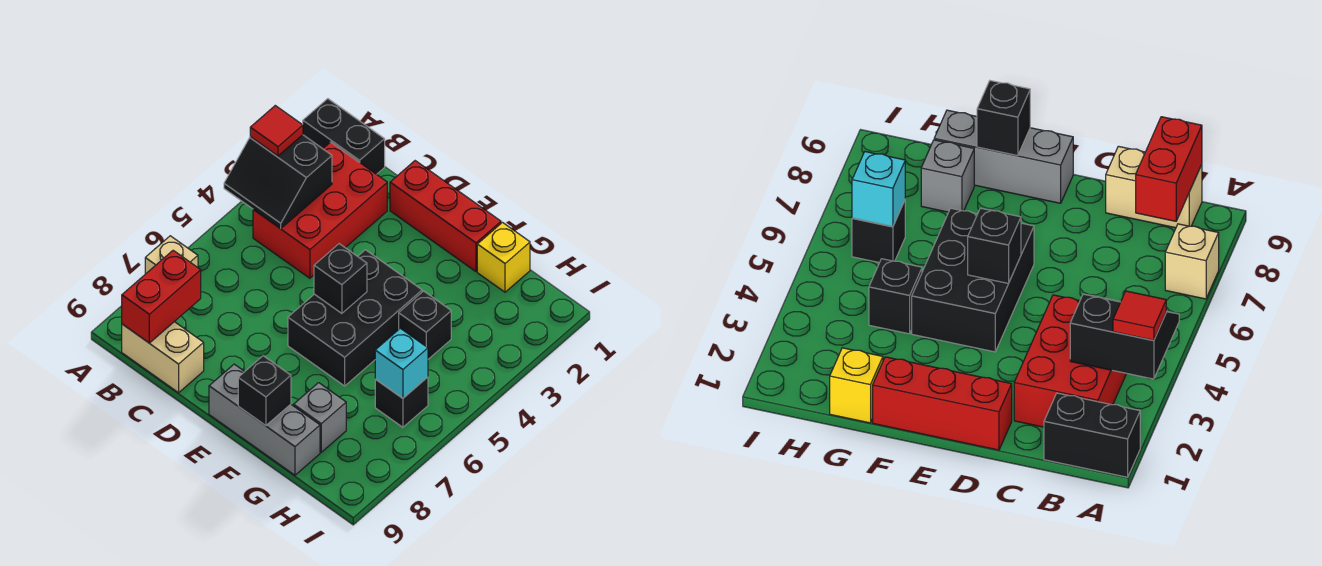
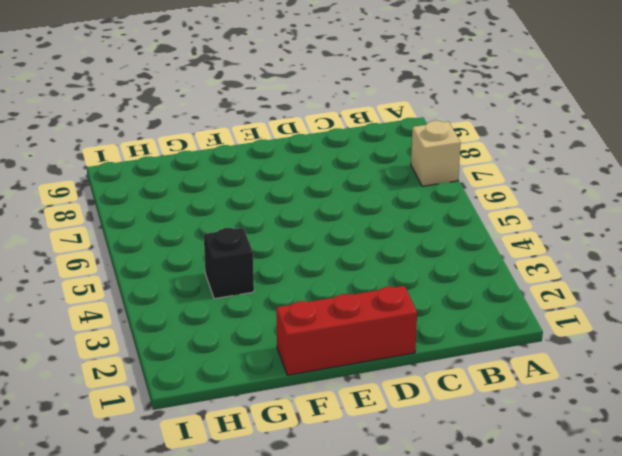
none -> black brick A1:B1 level 1
none -> red brick B2:C4 level 1
none -> tan brick B9:C9 level 1

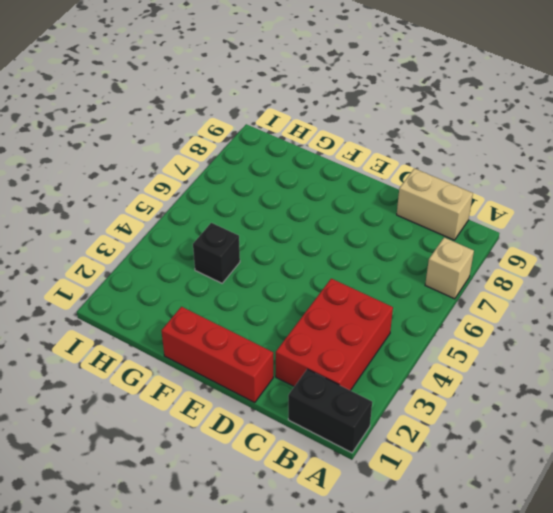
none -> black brick E4:F6 level 1
none -> grey brick E9:G9 level 1
none -> yellow brick G1 level 1

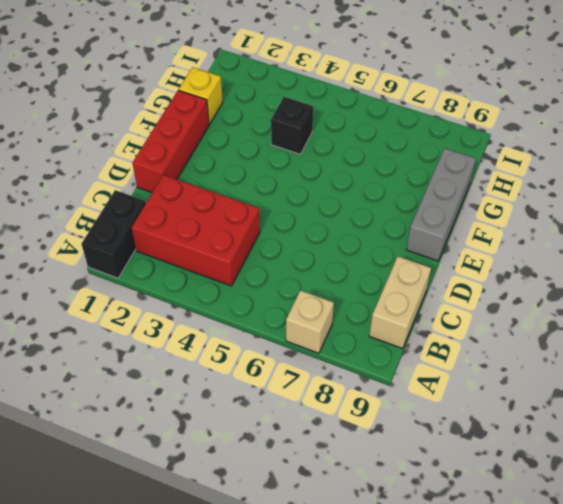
none -> black brick E4:F6 level 1
none -> grey brick G8 level 1
none -> black brick H6 level 1

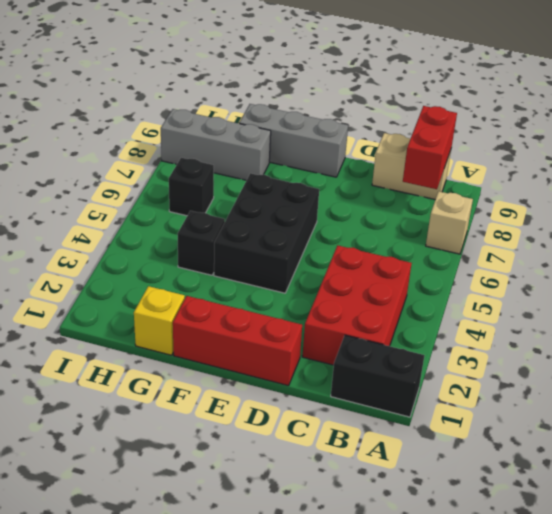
grey brick G8:I8 level 1 -> grey brick G8 level 1
none -> black slope A3:B4 level 2 top 3
none -> black brick E5 level 2
none -> black brick F9 level 2

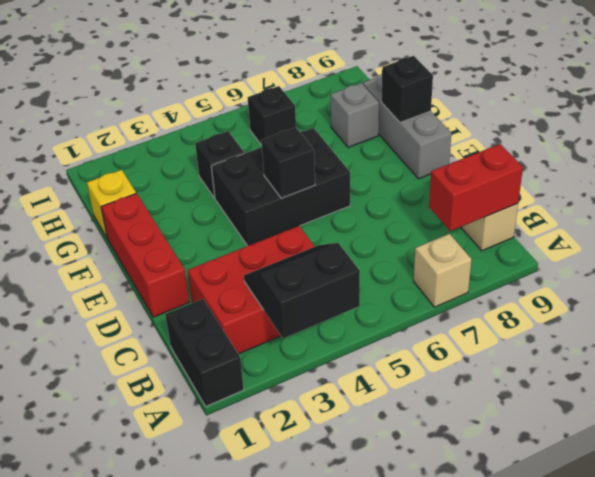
black slope A3:B4 level 2 top A -> black slope A3:B4 level 2 top 3
none -> cyan brick H6 level 2
none -> red tile A3 level 3

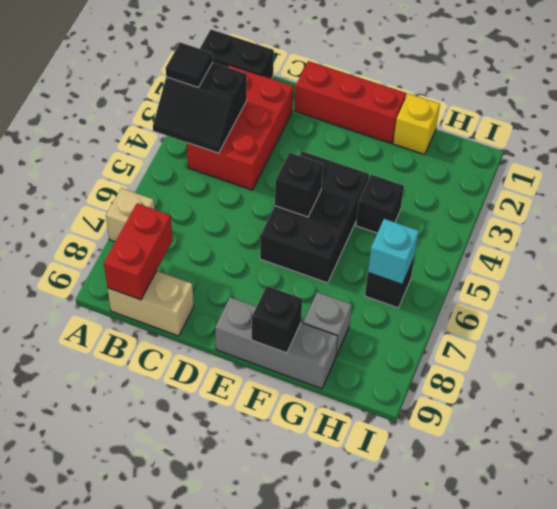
black tile A3 level 3 -> red tile A3 level 3

